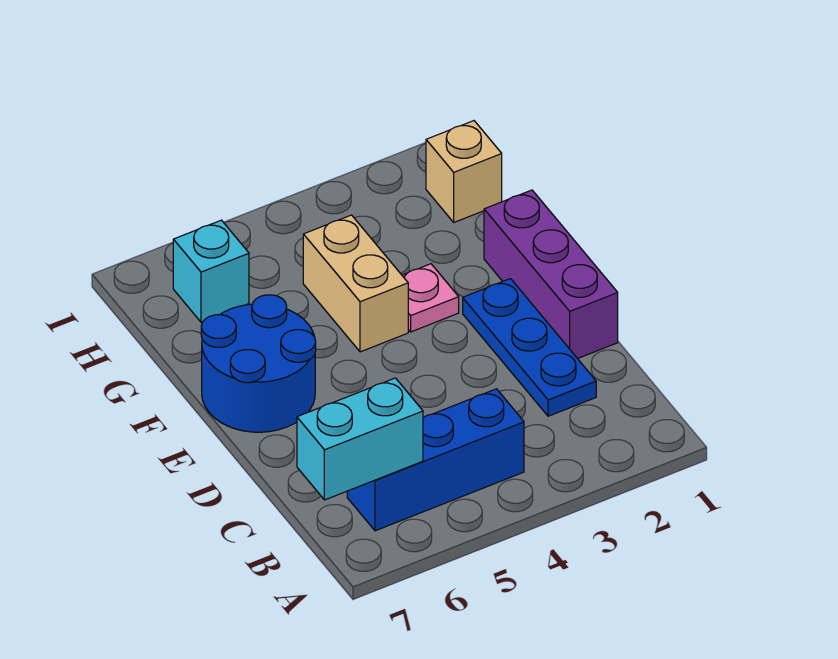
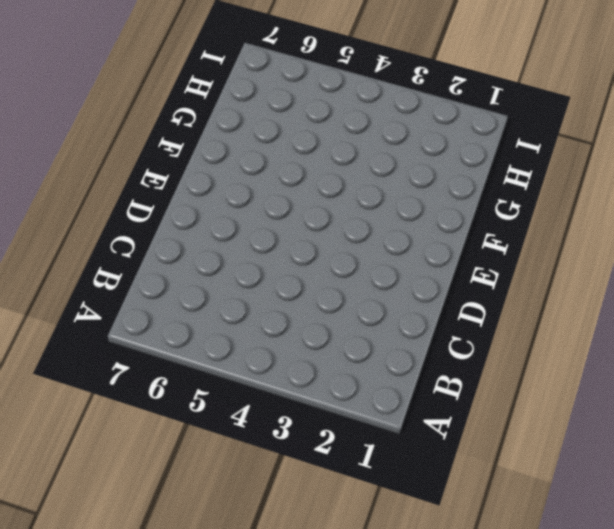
none -> blue brick B4:B6 level 1
none -> blue plate C2:E2 level 1

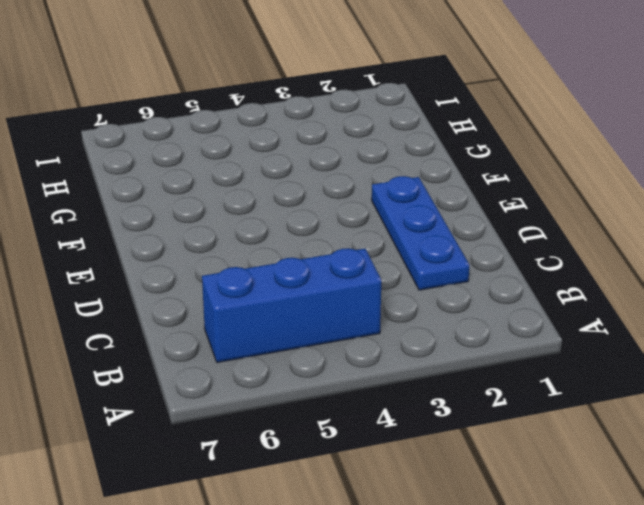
none -> purple brick D1:F1 level 1
none -> blue round brick E6:F7 level 1

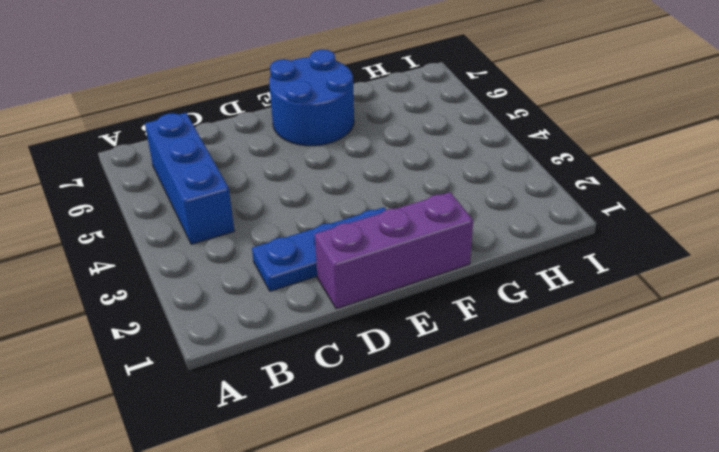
none -> pink plate F3 level 1
none -> tan brick F4:G4 level 1

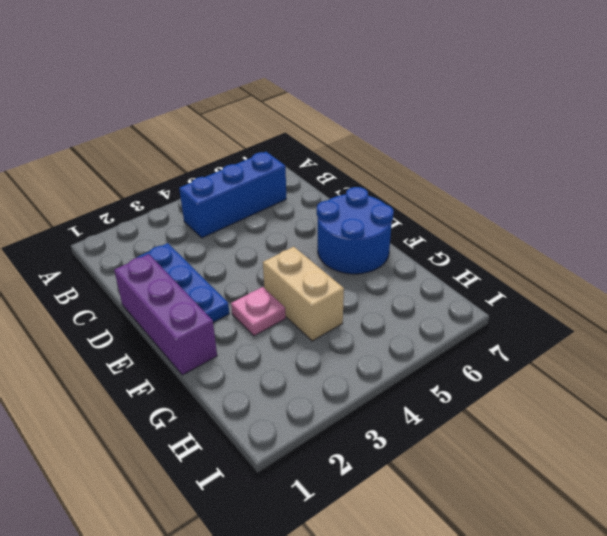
none -> tan brick H1 level 1
none -> cyan brick H6 level 1

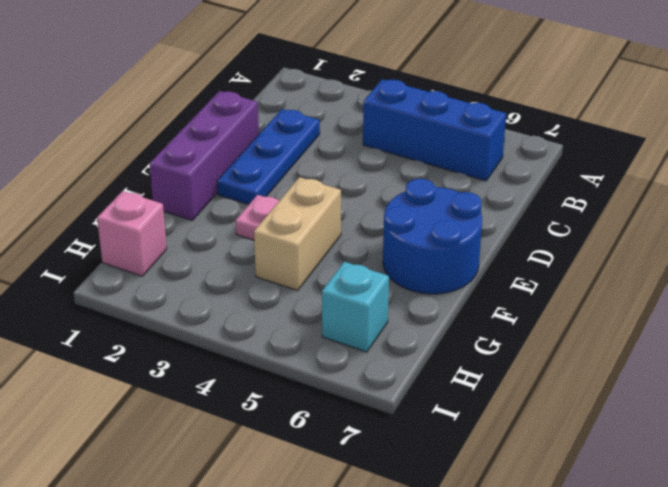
pink brick H1 level 1 -> tan brick H1 level 1
none -> cyan brick B6:B7 level 2

